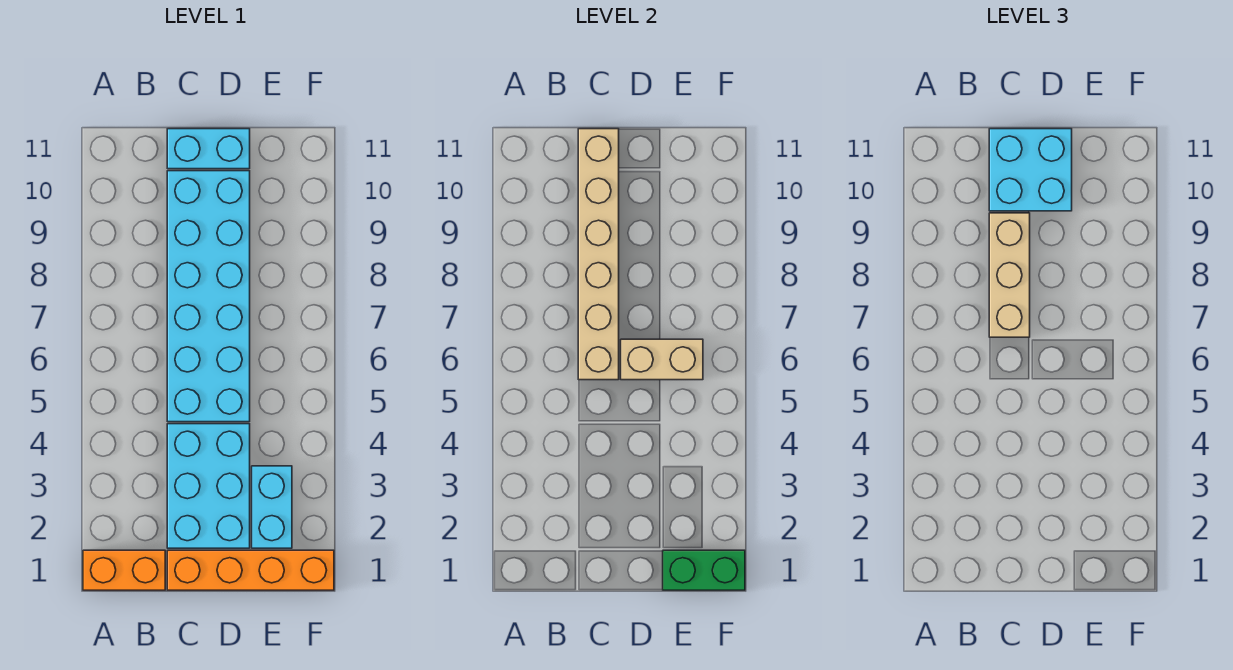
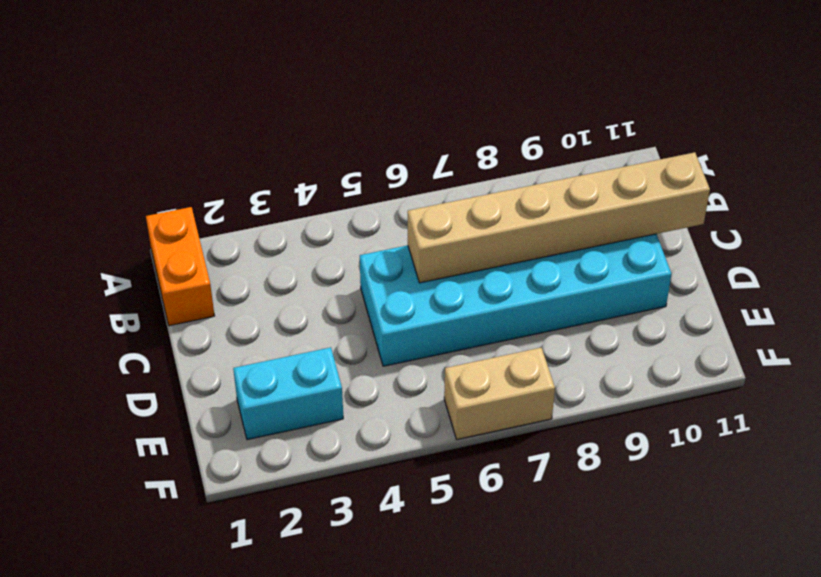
tan brick F6:F7 level 1 -> tan brick D6:E6 level 2
none -> orange brick C1:F1 level 1
none -> cyan brick C2:D4 level 1

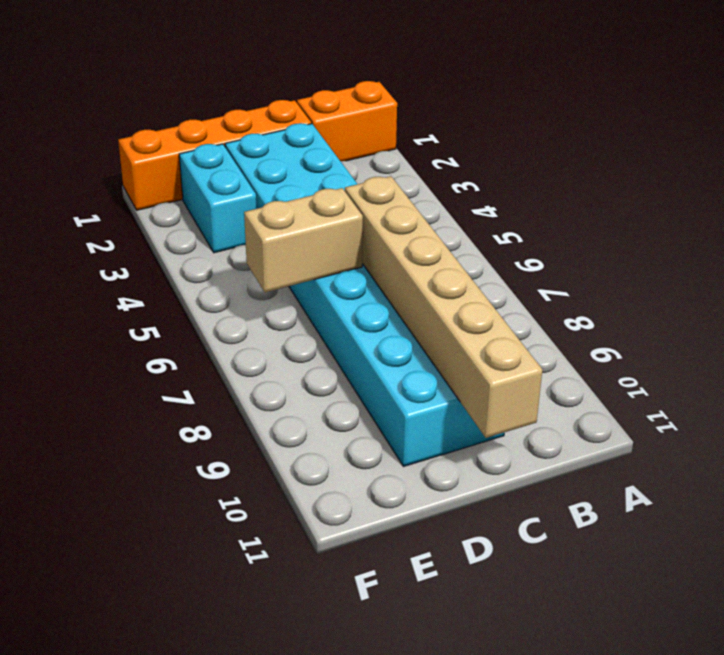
none -> cyan brick C11:D11 level 1
none -> green brick E1:F1 level 2

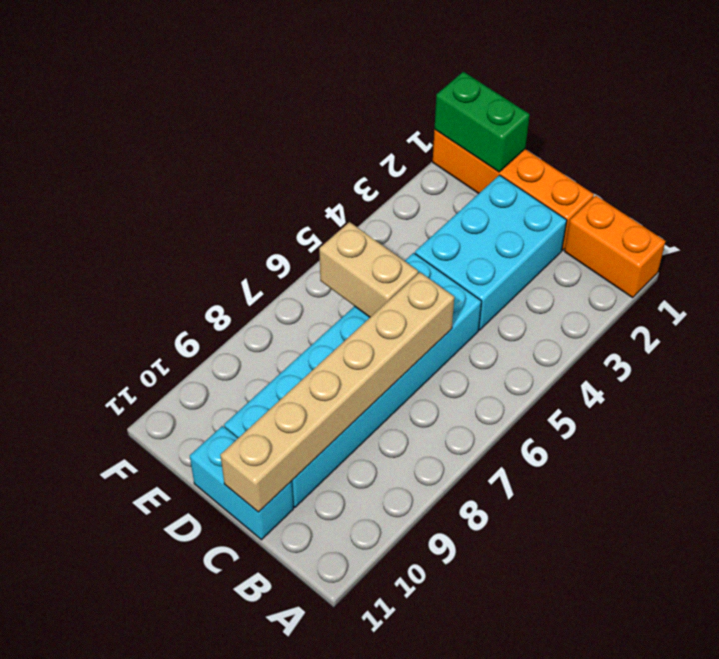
none -> cyan brick E2:E3 level 1
none -> tan brick C7:C9 level 3

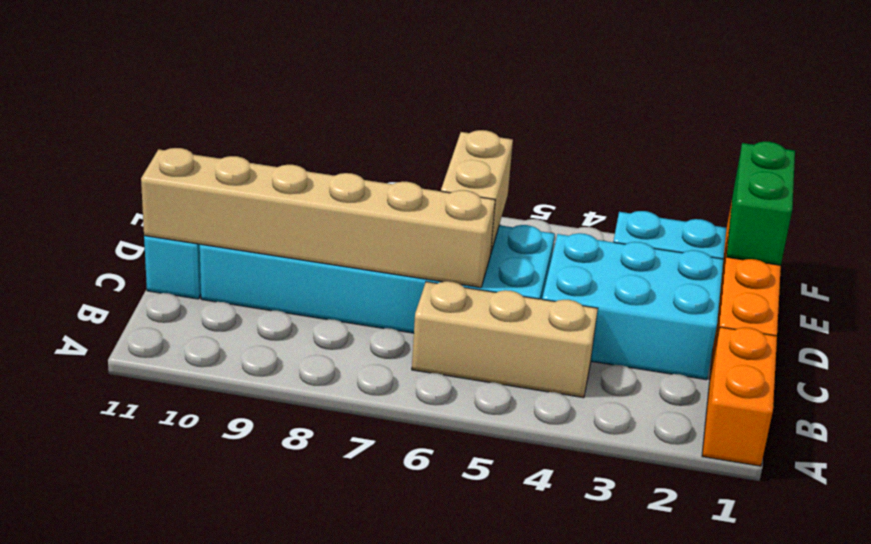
tan brick B4:B6 level 1 -> tan brick C7:C9 level 3
none -> cyan brick C10:D11 level 3

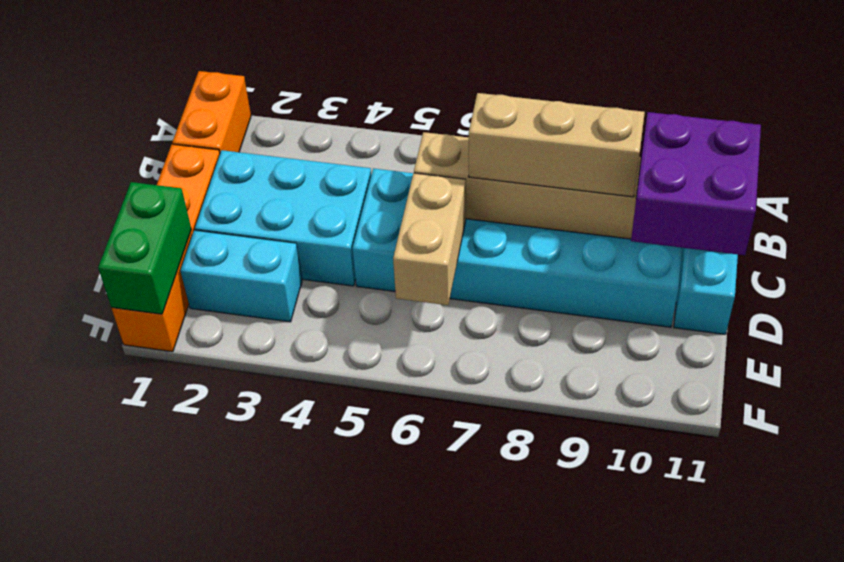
purple brick C10:D11 level 3 -> cyan brick C10:D11 level 3

